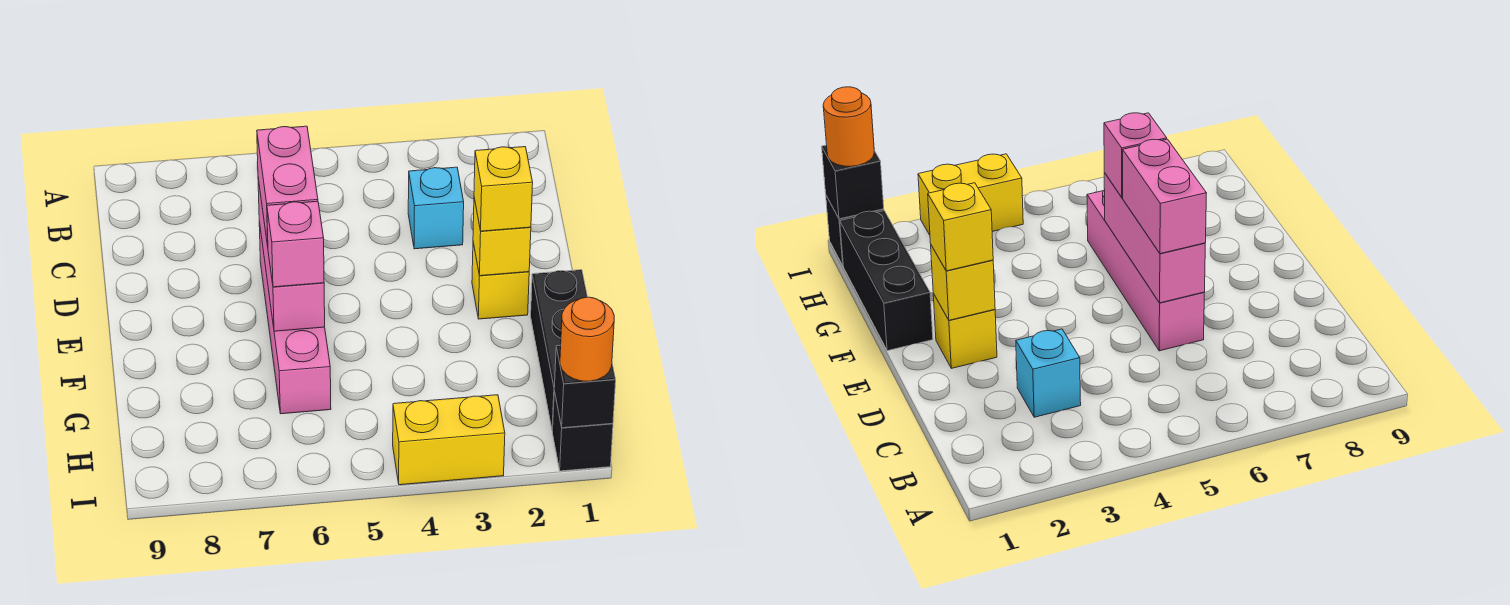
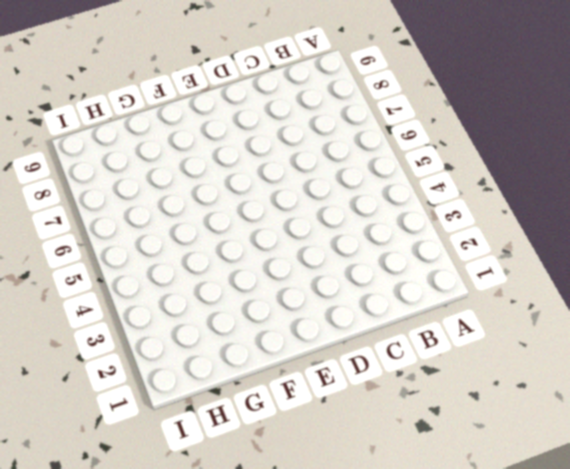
none -> cyan brick C3 level 1
none -> pink brick D6:G6 level 1
none -> yellow brick E2 level 1

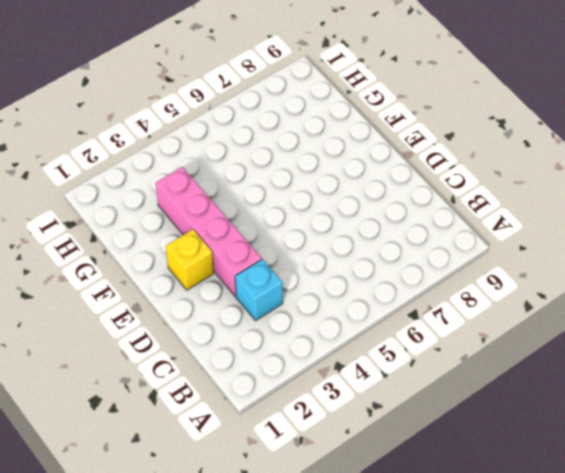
pink brick D3:G3 level 1 -> pink brick D6:G6 level 1
none -> black brick F1:H1 level 1
none -> black brick I1 level 1
none -> yellow brick I3:I4 level 1

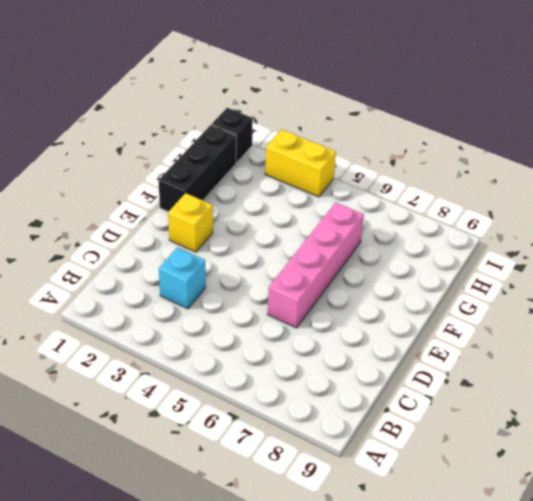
none -> pink brick D6:F6 level 2
none -> yellow brick E2 level 2
none -> black brick I1 level 2

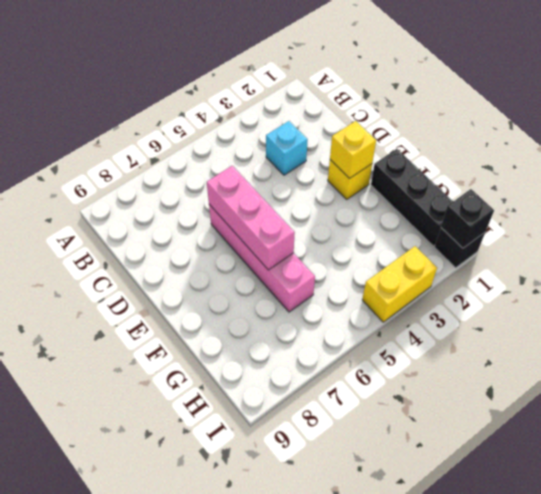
none -> pink brick D6:E6 level 3
none -> yellow brick E2 level 3
none -> pink brick F6 level 3

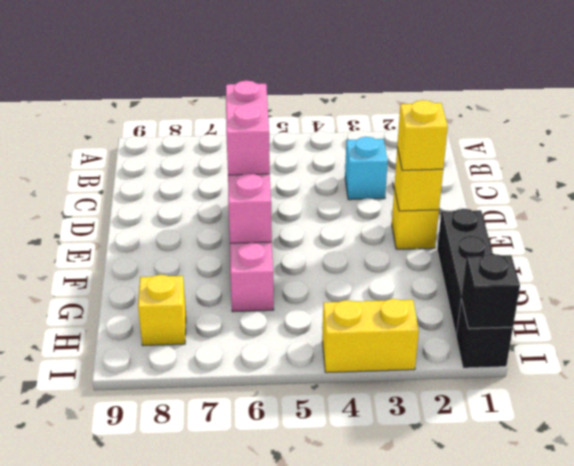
yellow brick H8 level 1 -> none
none -> pink brick F6 level 3
none -> orange round brick I1 level 3

